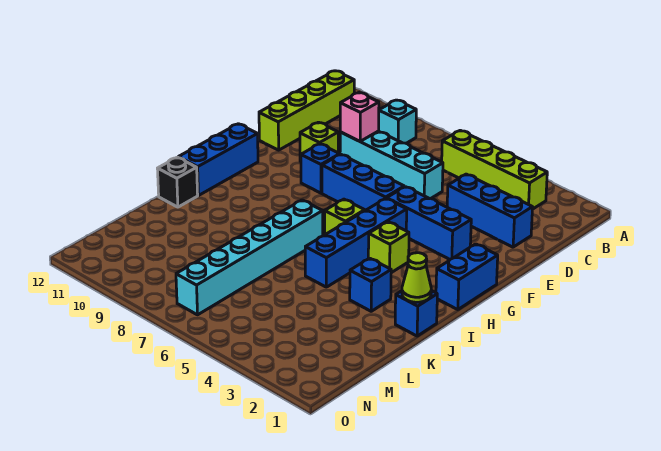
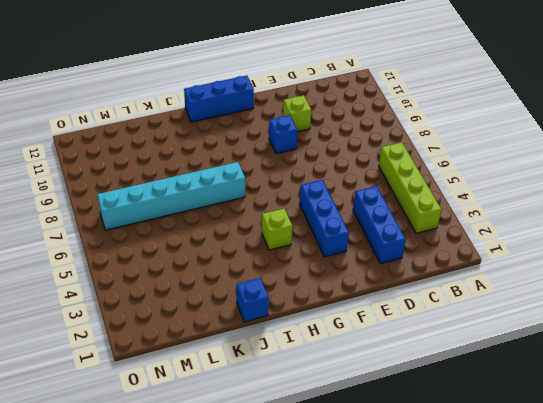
none -> cyan brick B9 level 1
none -> lime brick B12:E12 level 1
none -> cyan brick D6:D9 level 1

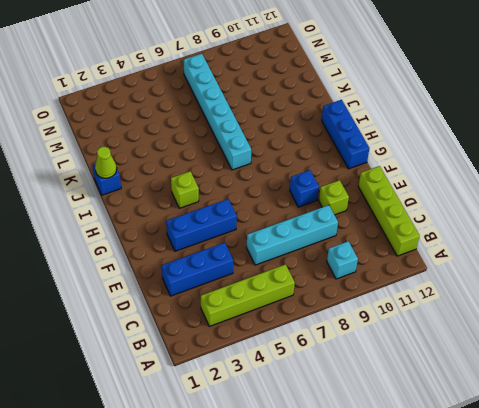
none -> blue brick F6:F8 level 1
none -> blue brick G1:H1 level 1
none -> blue brick G5:J5 level 1

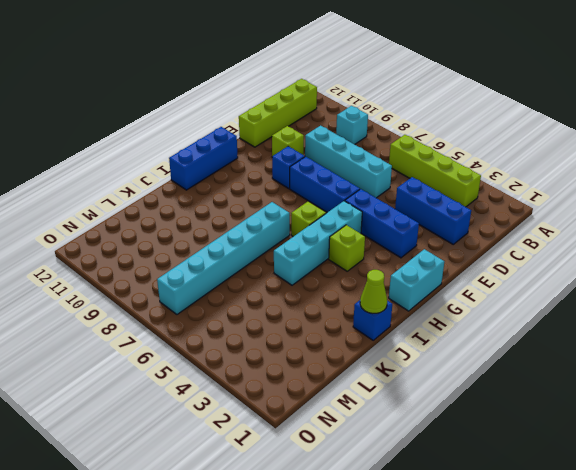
cyan brick G1:H1 level 1 -> blue brick G1:H1 level 1
cyan brick G5:J5 level 1 -> blue brick G5:J5 level 1
none -> blue brick J3 level 1
none -> black brick J12 level 1
none -> pink brick D9 level 2

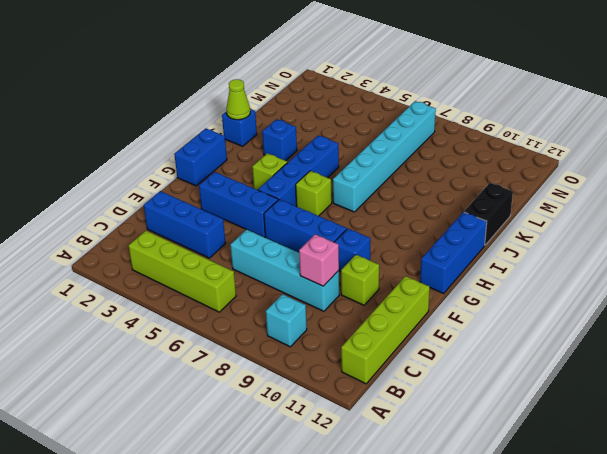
black brick J12:K12 level 1 -> black brick J12 level 1

